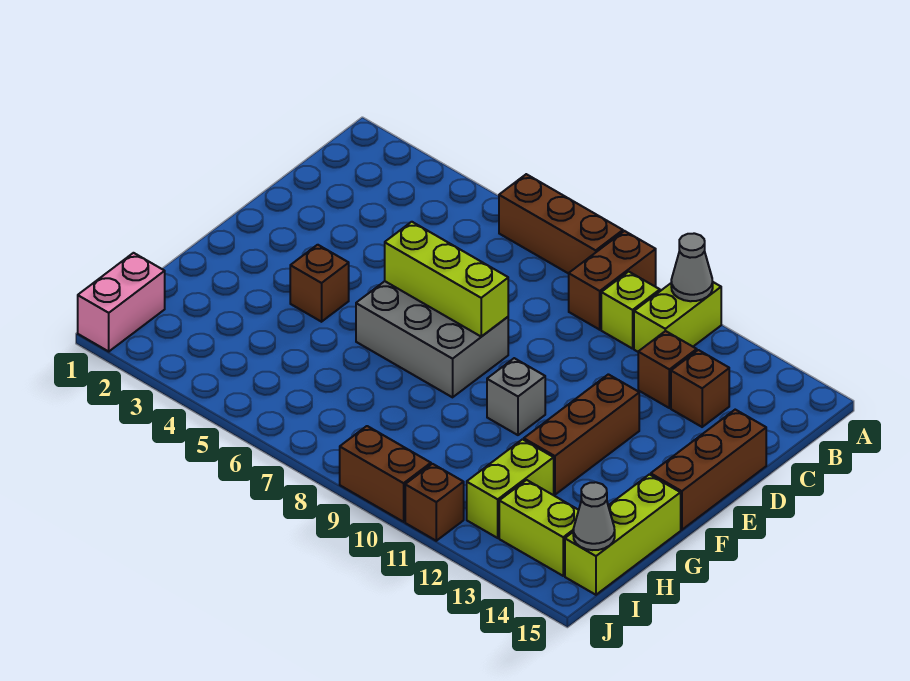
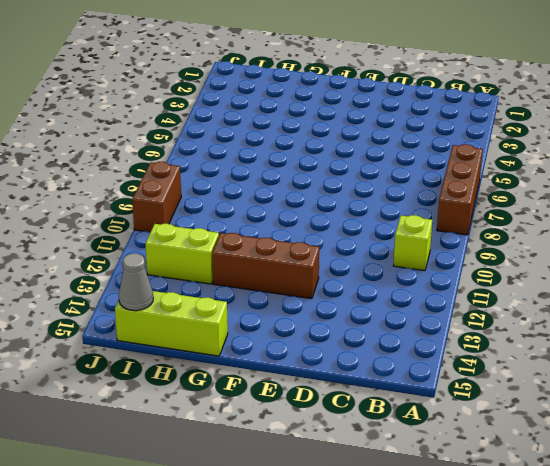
none -> brown brick A9:B9 level 1
none -> lime brick A11:B11 level 1
none -> brown brick C12 level 1

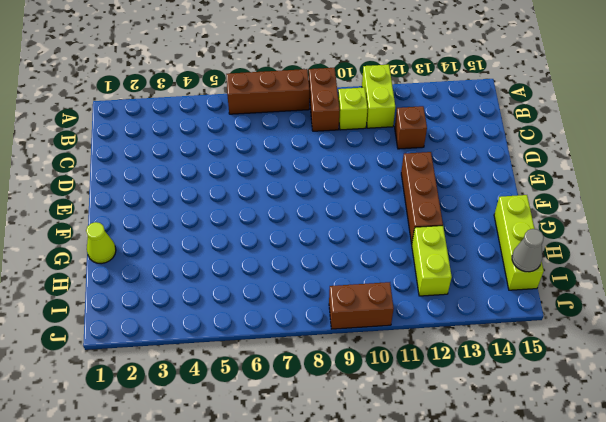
lime cone G1 level 1 -> none
none -> brown brick C13 level 1
none -> brown brick D15:F15 level 1
none -> grey brick E6:F8 level 1

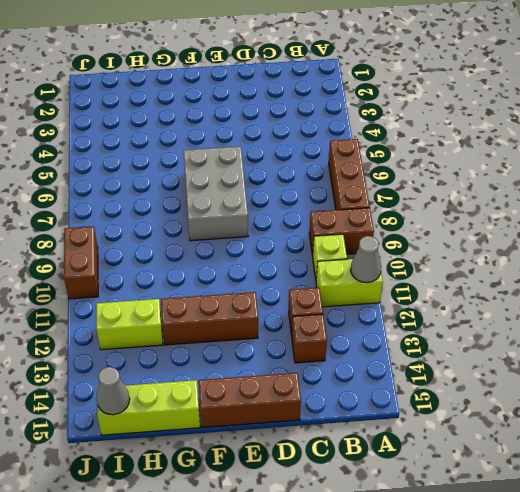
none -> brown brick F4 level 1
none -> grey brick F10 level 1
none -> pink brick I1:J1 level 1

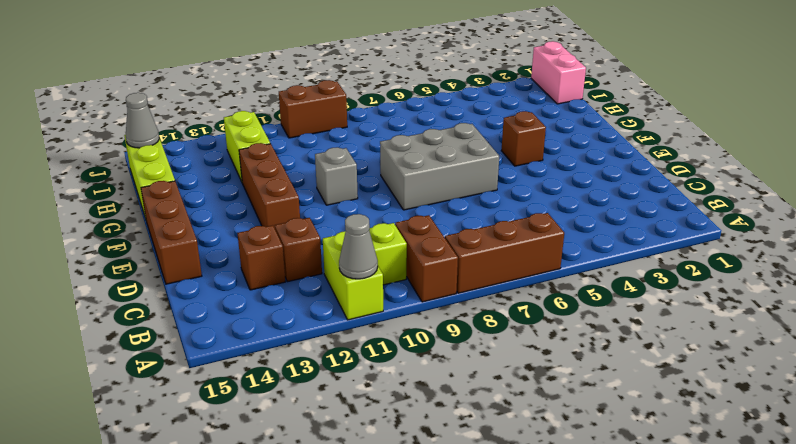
none -> lime brick I13:I14 level 1
none -> brown brick J11 level 1
none -> lime brick E6:E8 level 2

